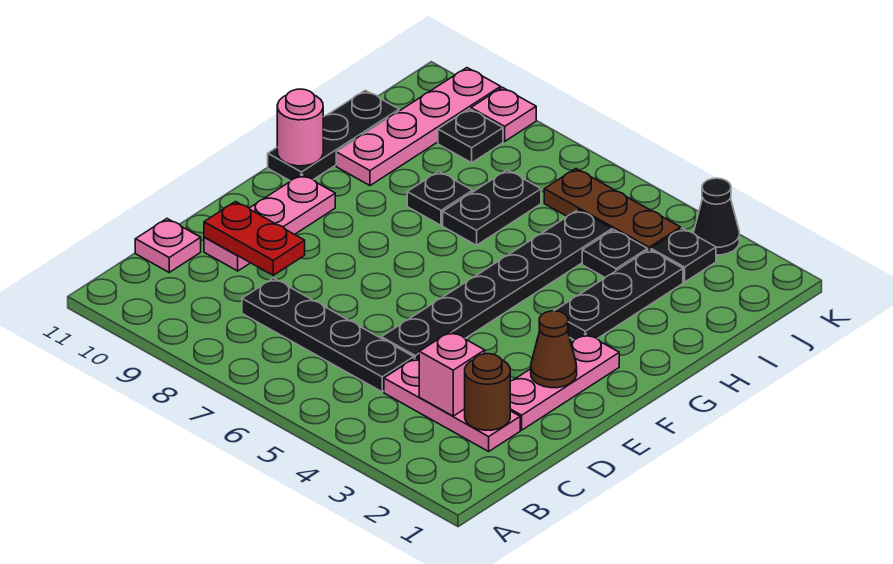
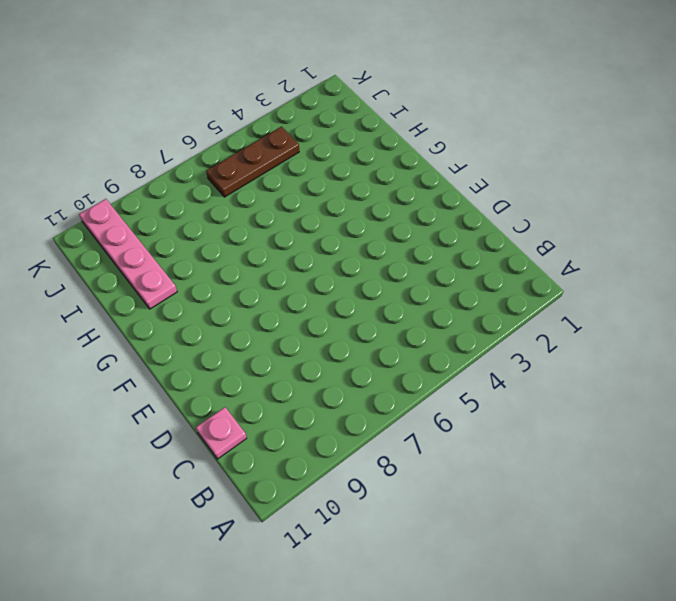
none -> pink plate C2:C4 level 1
none -> black plate C5:C8 level 1
none -> pink plate D2:F2 level 1

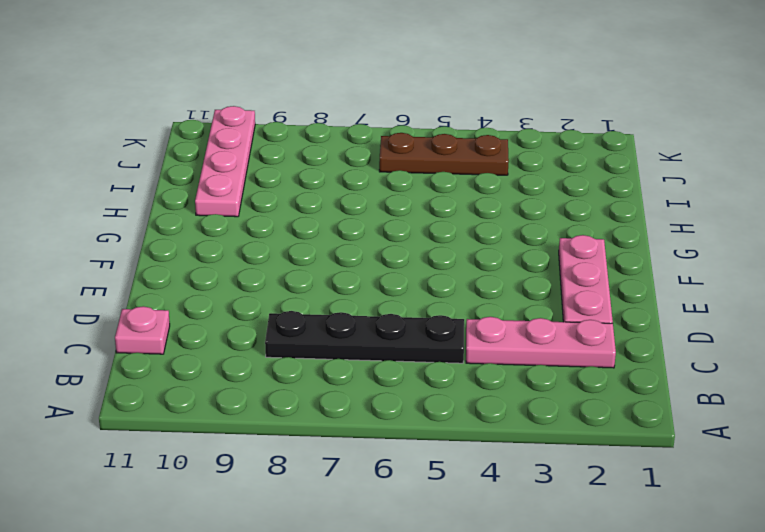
none -> black plate D5:I5 level 1
none -> pink plate D10:F10 level 1
none -> black plate G3:I3 level 1

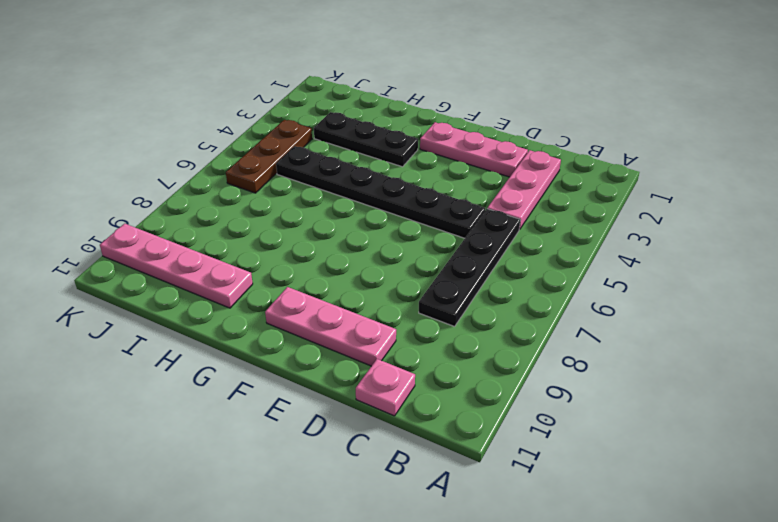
none -> black plate G11:I11 level 1
none -> black plate H7:I7 level 1
none -> black plate H8 level 1

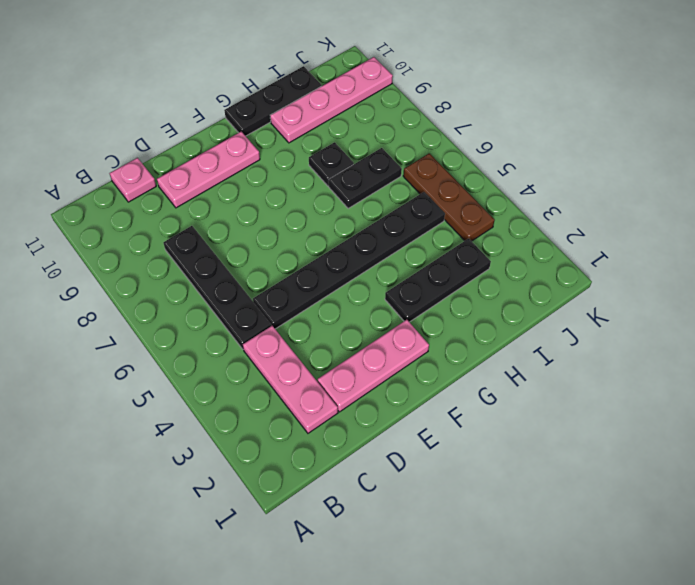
none -> black plate I4 level 1
none -> black plate J3 level 1
none -> black plate J9 level 1

